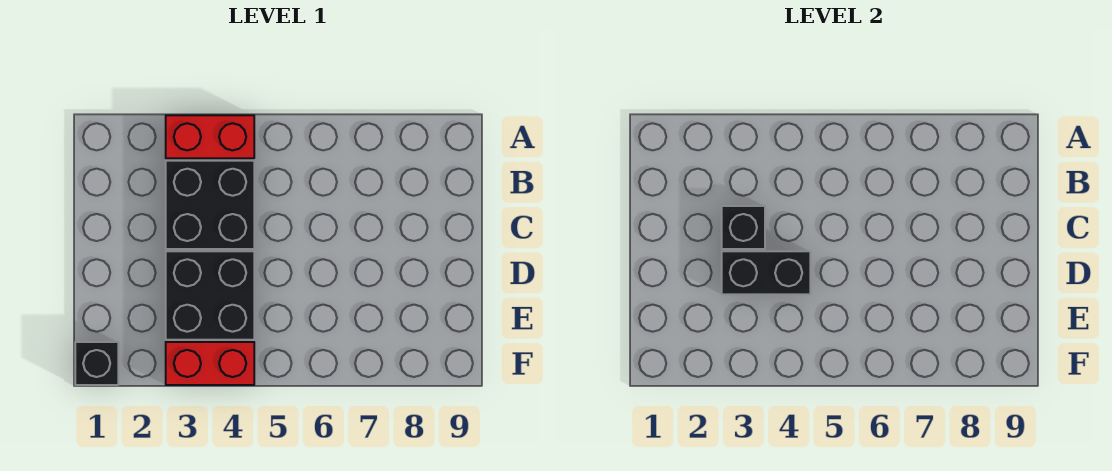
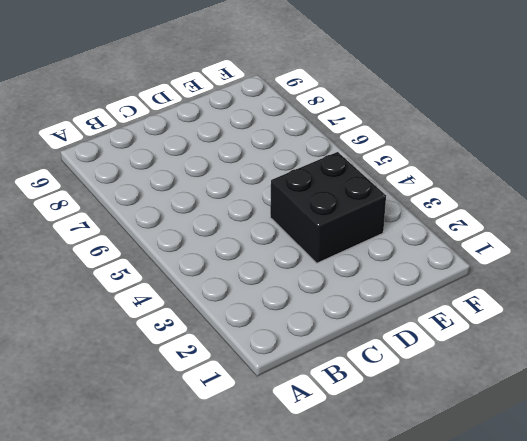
none -> red brick A3:A4 level 1
none -> black brick B3:C4 level 1

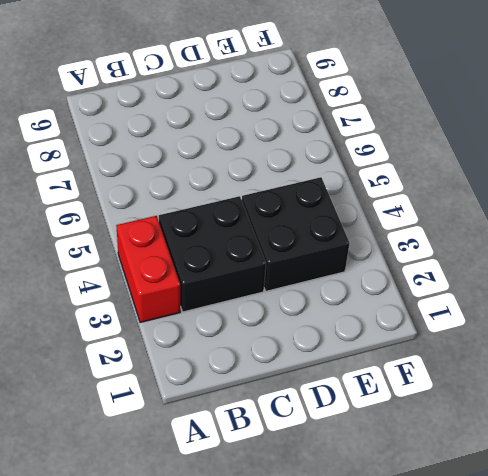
none -> black brick F1 level 1
none -> red brick F3:F4 level 1

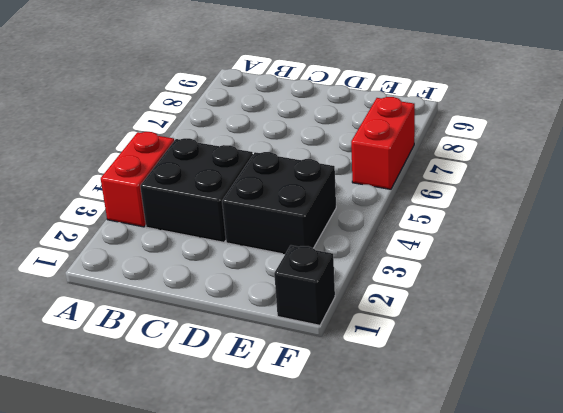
red brick F6:F7 level 1 -> red brick F3:F4 level 1
none -> black brick C3 level 2
none -> black brick D3:D4 level 2

